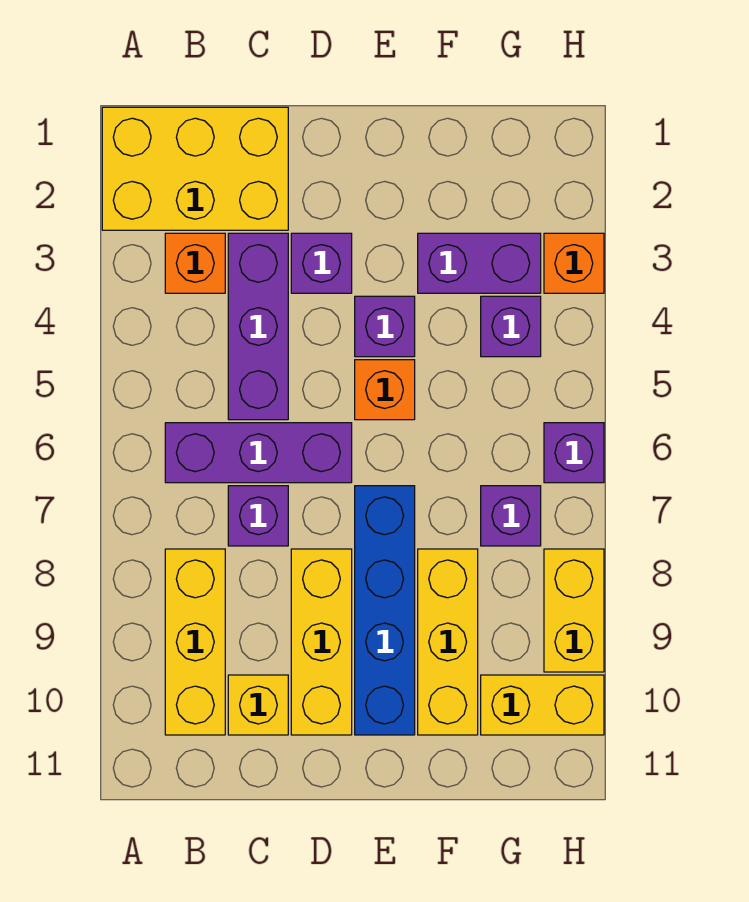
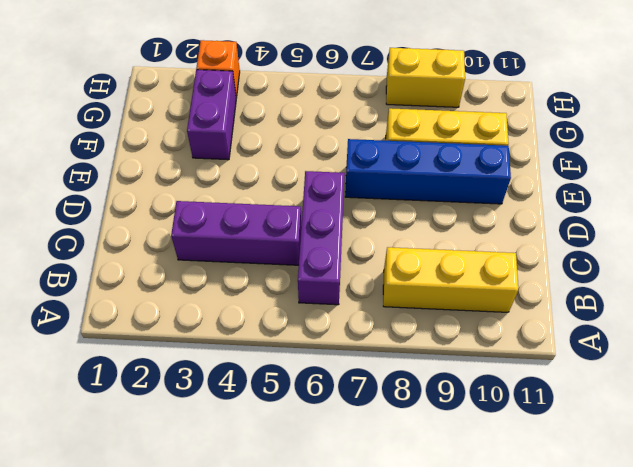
none -> yellow brick A1:C2 level 1
none -> orange brick B3 level 1
none -> purple brick C7 level 1

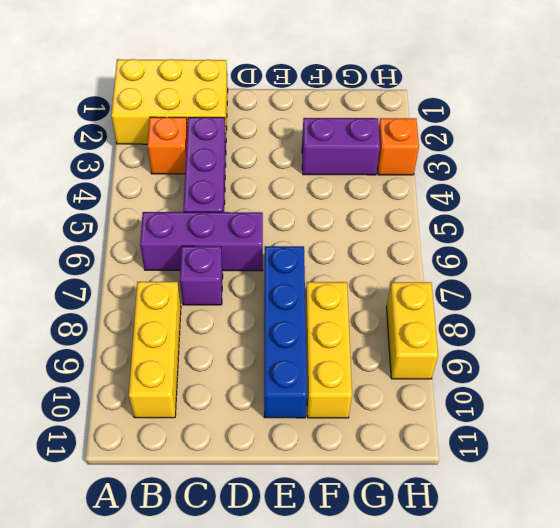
none -> yellow brick C10 level 1
none -> purple brick D3 level 1
none -> yellow brick D8:D10 level 1

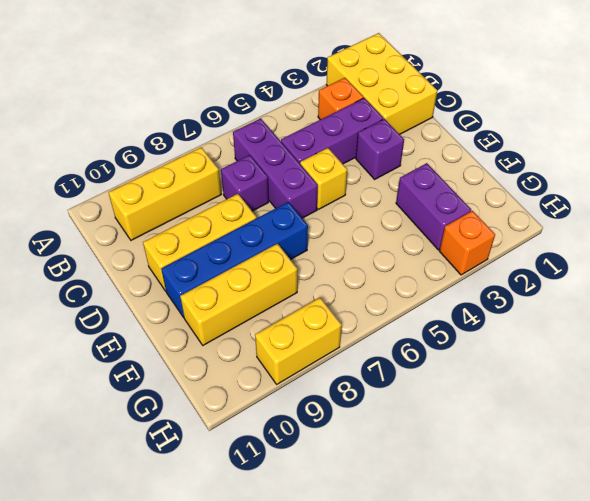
yellow brick D5 level 1 -> yellow brick C10 level 1
none -> purple brick E4 level 1
none -> orange brick E5 level 1
none -> purple brick G4 level 1

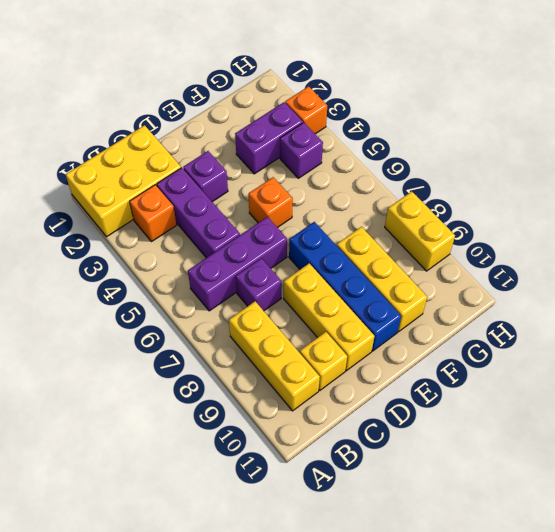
none -> purple brick E4 level 1
none -> purple brick G7 level 1
none -> yellow brick G10:H10 level 1

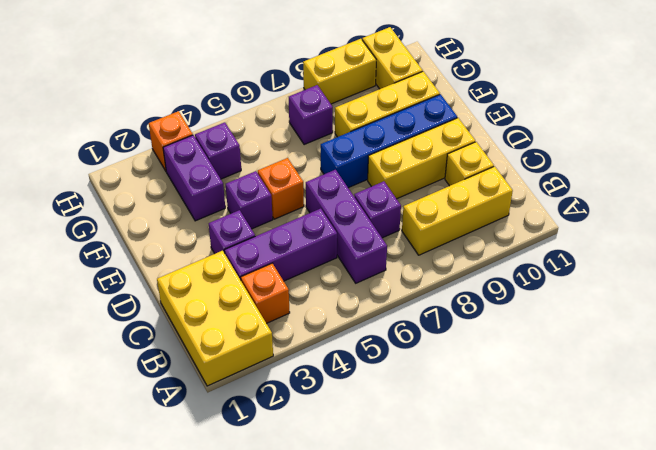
none -> purple brick H6 level 1

